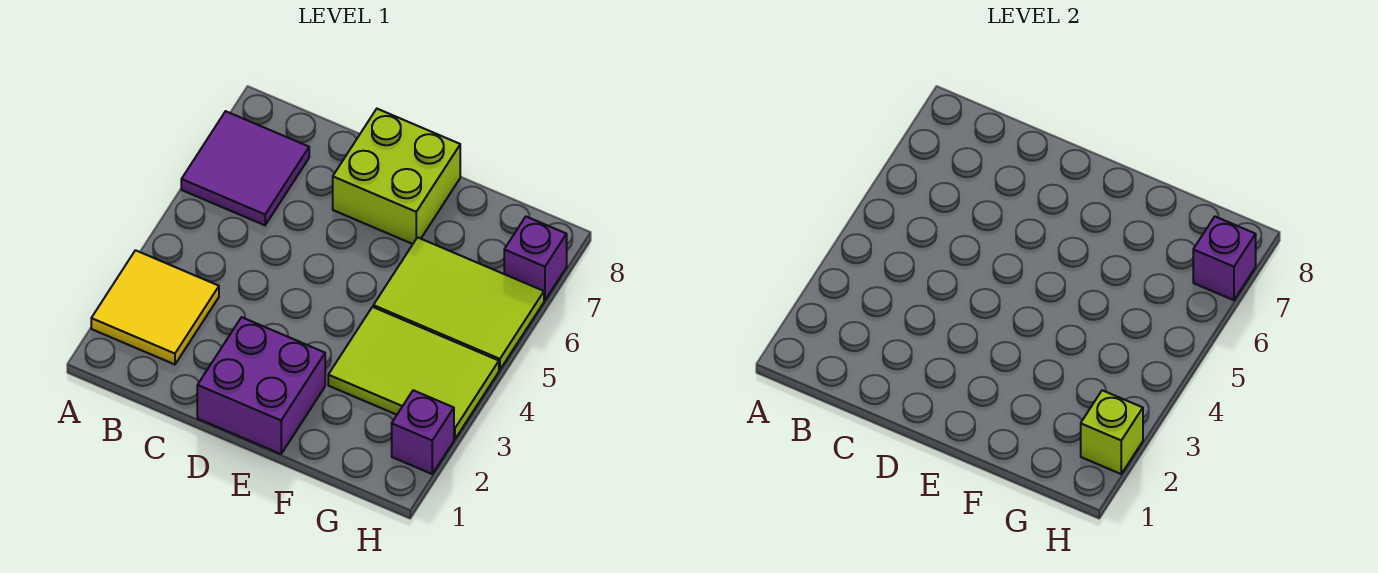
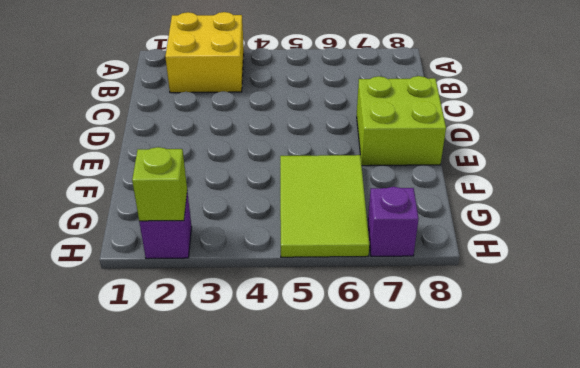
yellow brick A2:B3 level 1 -> yellow tile A2:B3 level 1
none -> purple tile A6:B7 level 1
none -> purple brick D1:E2 level 1

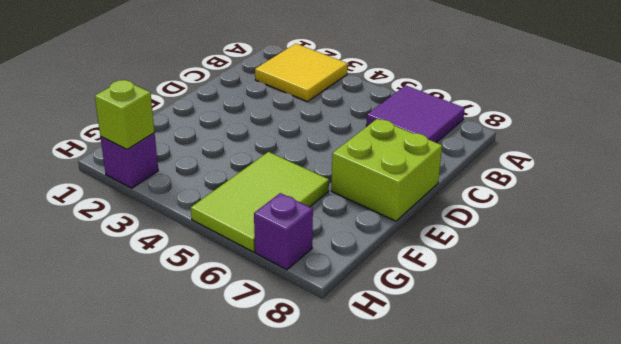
none -> purple brick D1:E2 level 1
none -> lime tile F3:H4 level 1

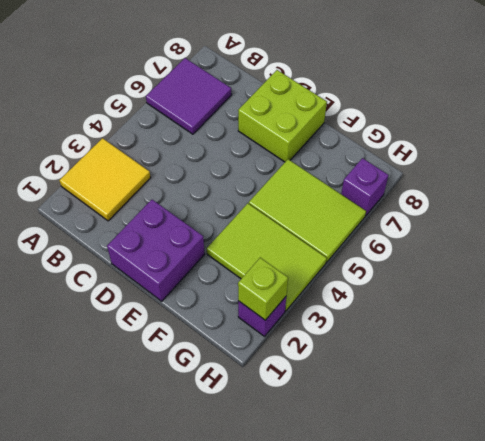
none -> purple brick H7 level 2

